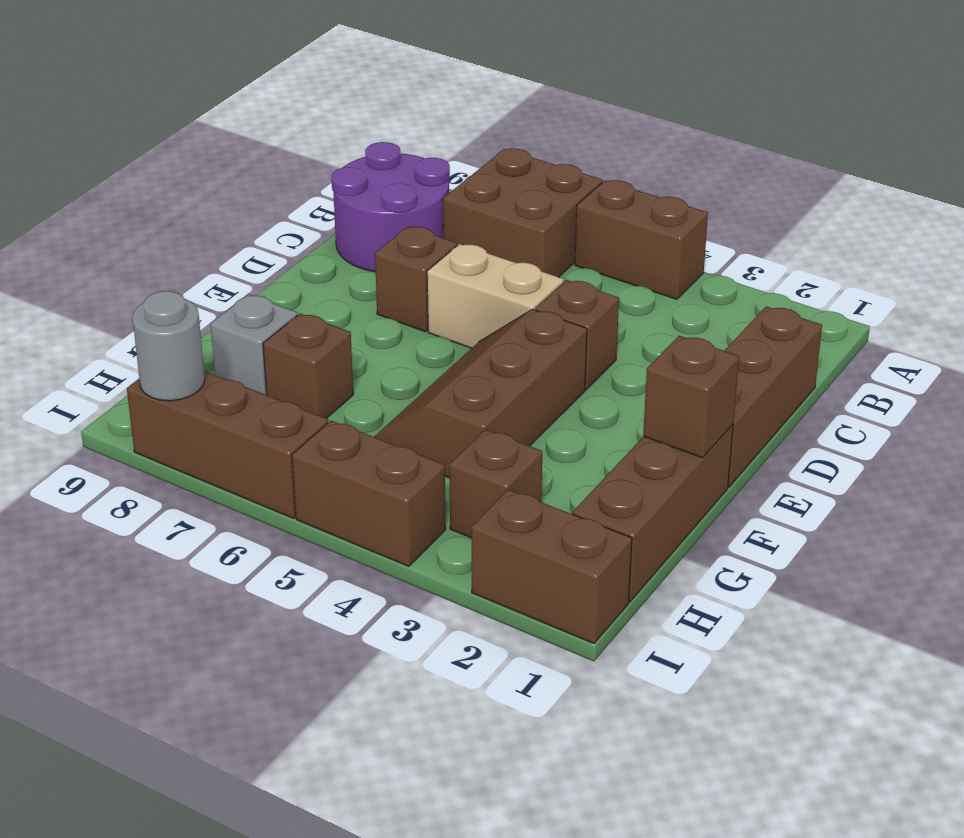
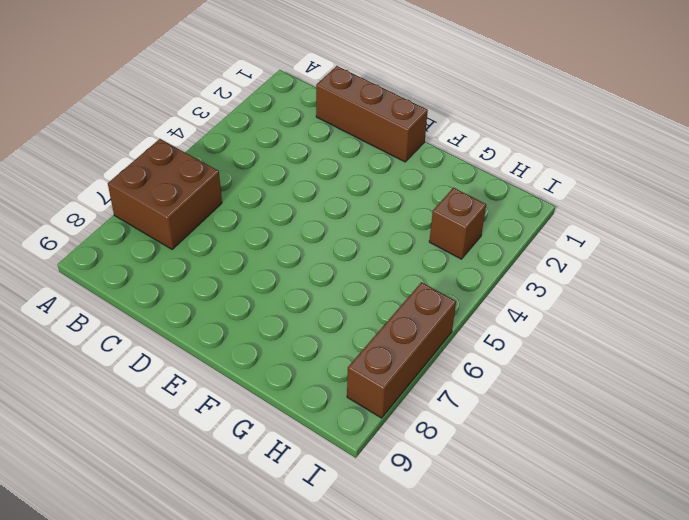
none -> brown brick A4:A5 level 1
none -> purple round brick B8:C9 level 1
none -> brown brick D4 level 1

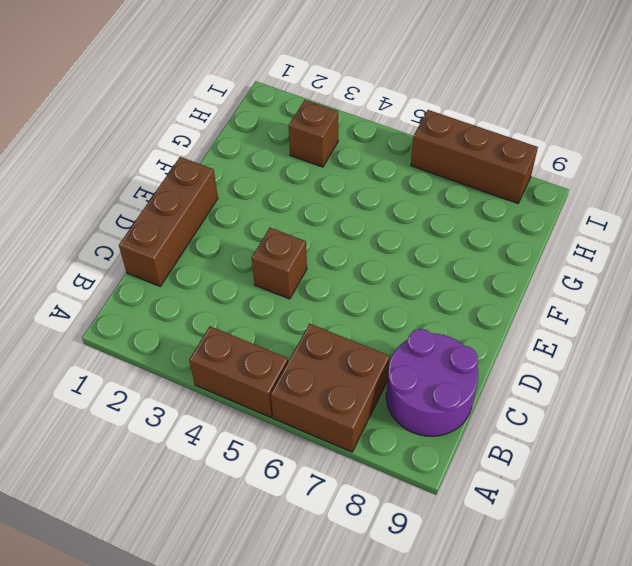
none -> tan brick D5:D6 level 1
none -> brown brick D7 level 1
none -> brown slope E4:G5 level 1 top 4

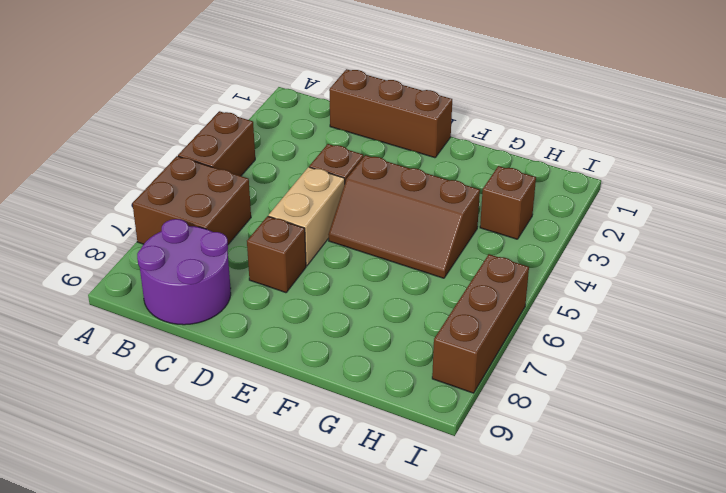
none -> brown brick F1:H1 level 1
none -> brown brick G7 level 1
none -> grey brick G8 level 1

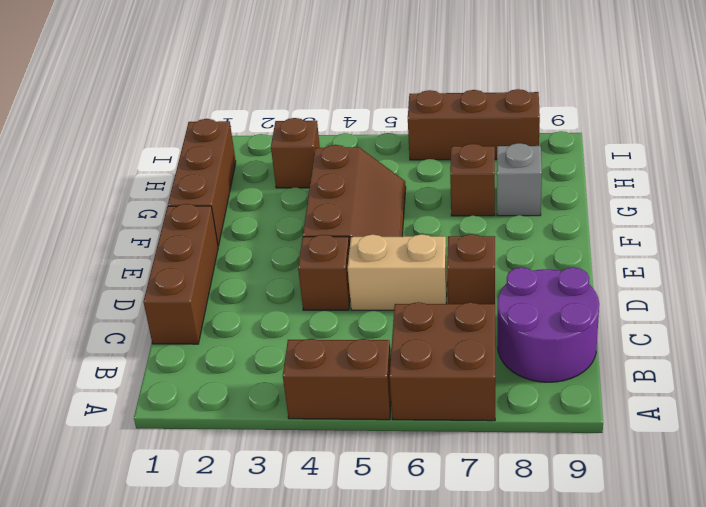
none -> brown brick I1:I2 level 1
none -> brown brick I4:I5 level 1
none -> brown brick F1 level 2

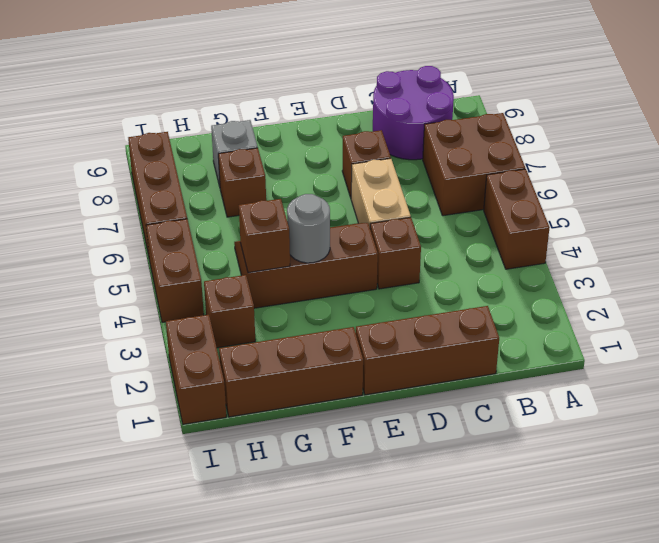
grey round brick F4 level 2 -> grey round brick I8 level 2
brown brick G4 level 2 -> brown brick F1 level 2

